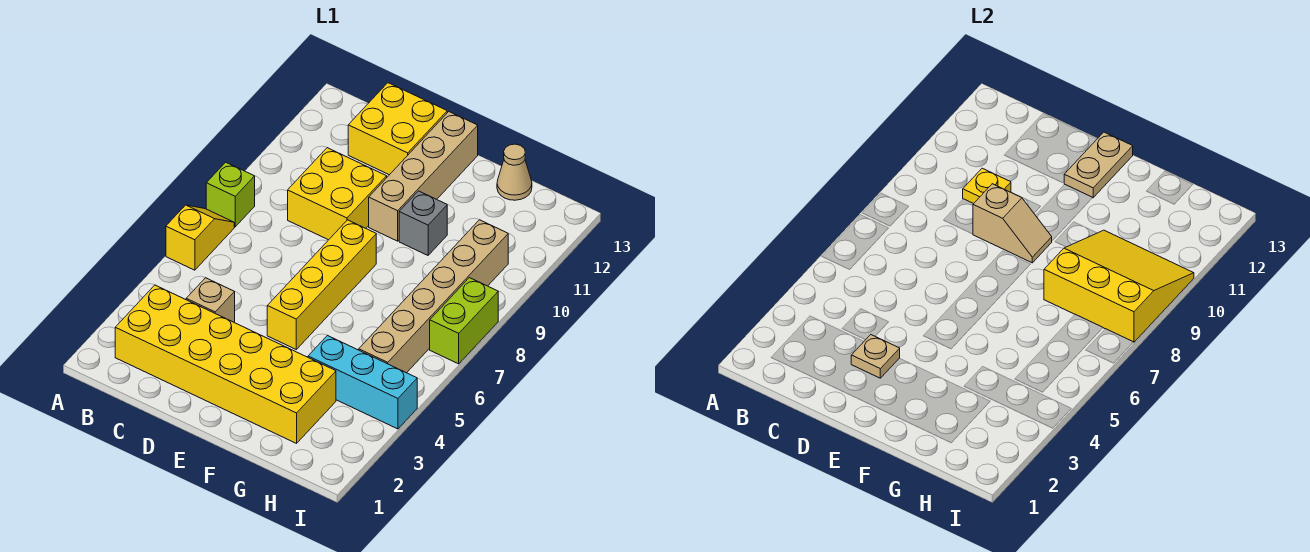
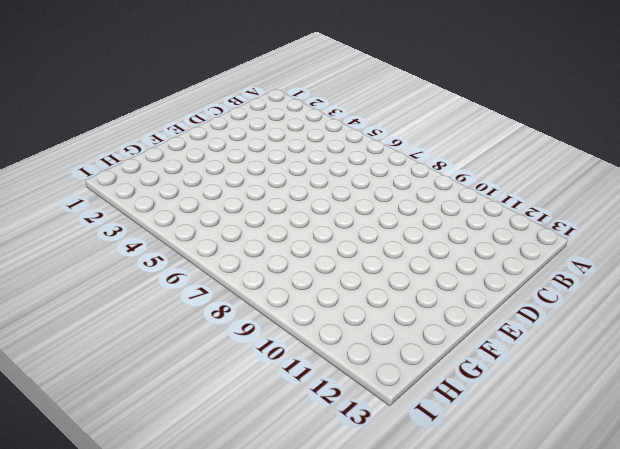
none -> yellow slope A6:A7 level 1 top 6
none -> lime brick A8 level 1
none -> yellow brick B2:G3 level 1

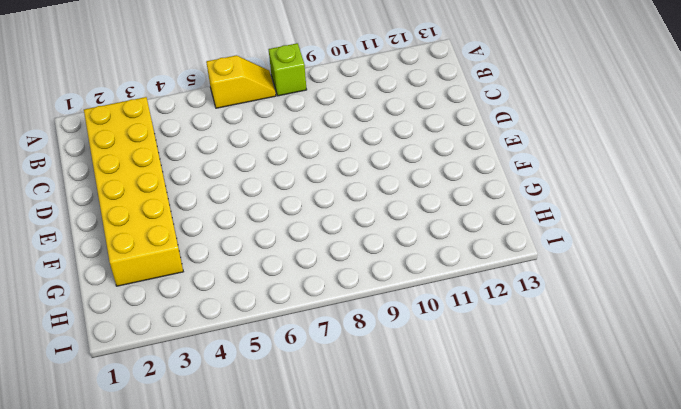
none -> tan brick C4 level 1
none -> yellow brick C9:D10 level 1
none -> yellow brick C12:D13 level 1

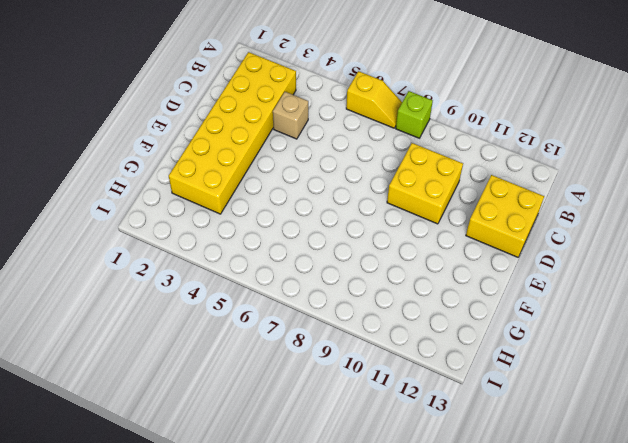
none -> yellow brick E5:E8 level 1
none -> tan brick E10:E13 level 1
none -> grey brick F10 level 1

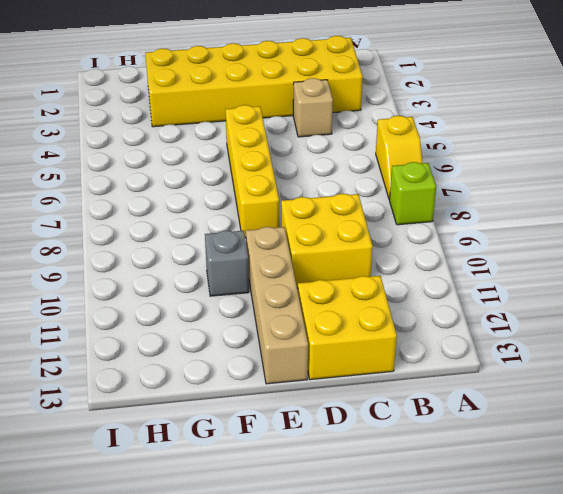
none -> cyan brick G4:I4 level 1
none -> tan cone G13 level 1
none -> tan brick H5:H10 level 1

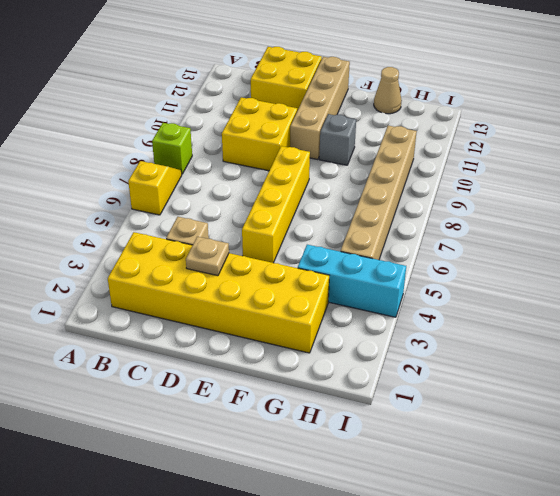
none -> lime brick I7:I8 level 1
none -> yellow plate C10 level 2
none -> tan slope D9:E9 level 2 top D

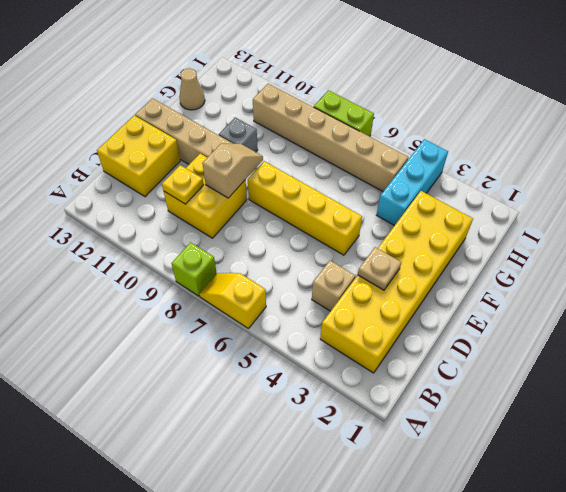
none -> tan plate E12:E13 level 2
none -> yellow slope G8:I10 level 2 top 8

